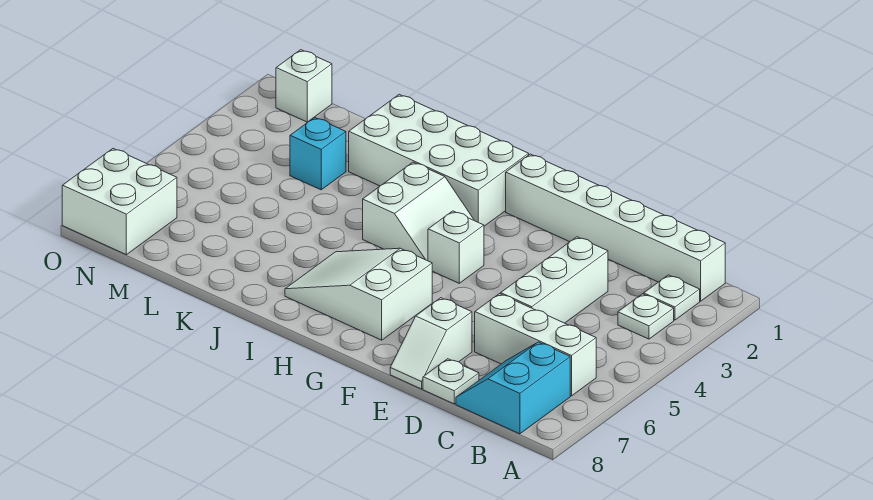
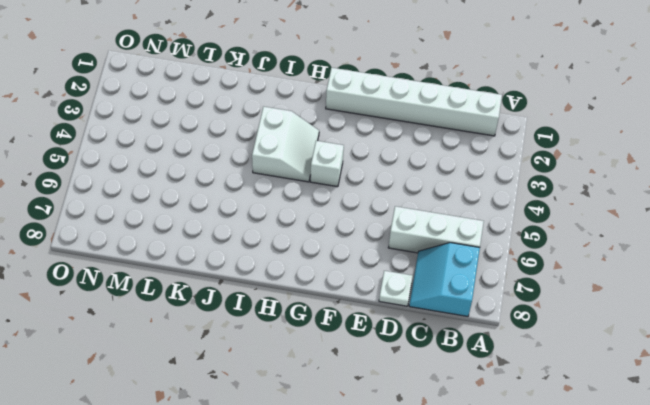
none -> white plate B2 level 1
none -> white plate B3 level 1
none -> white brick D3:D5 level 1

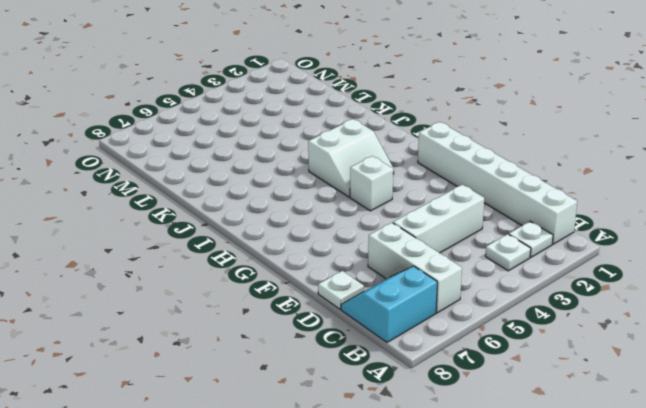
none -> white slope E7:E8 level 1 top 7
none -> white slope G6:I7 level 1 top G
none -> white brick H1:K2 level 1

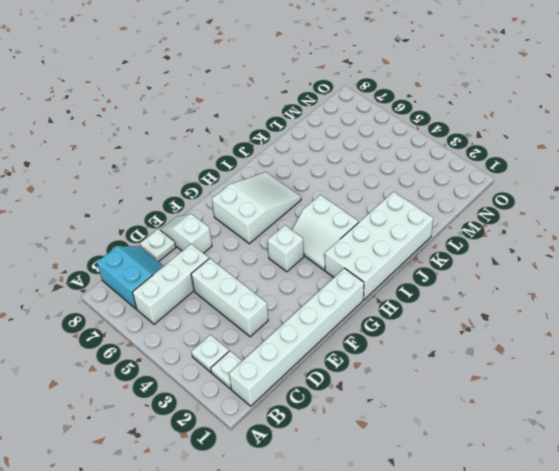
none -> cyan brick L3 level 1
none -> white brick N1 level 1
none -> white brick N7:O8 level 1

